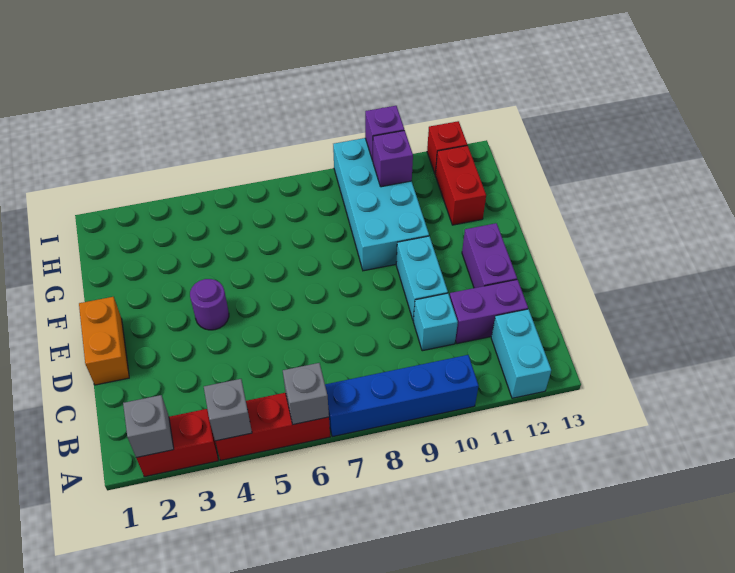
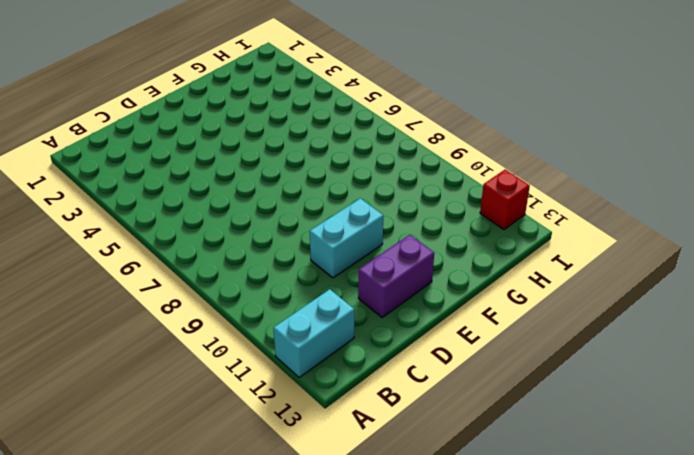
none -> red brick A2:A3 level 1
none -> red brick A4:A6 level 1
none -> blue brick A7:A10 level 1

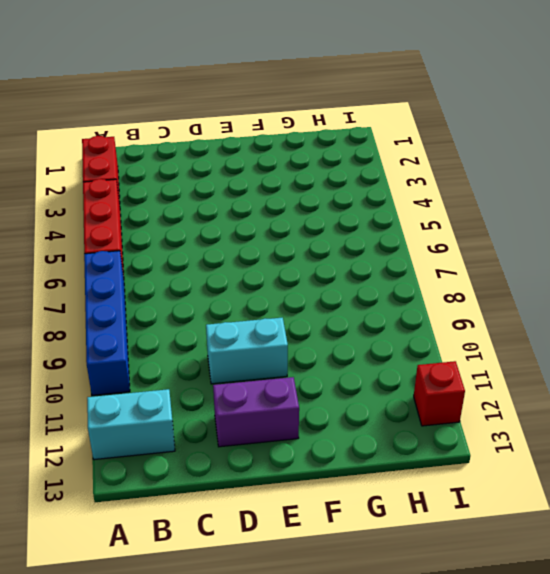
none -> cyan brick C10 level 1
none -> purple brick C11:C12 level 1
none -> orange brick D1:E1 level 1

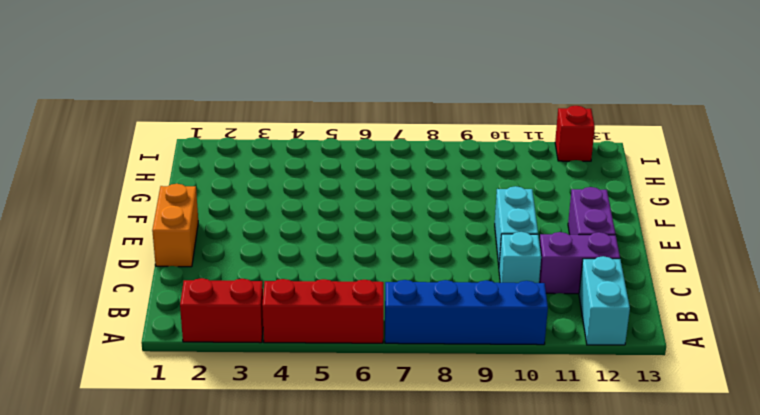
none -> purple round brick E4 level 1
none -> cyan brick F9:I10 level 1
none -> red brick G12:H12 level 1

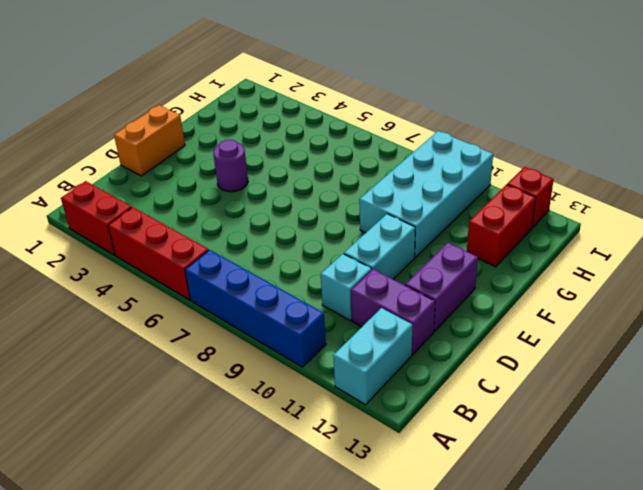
none -> grey brick A2 level 2
none -> grey brick A4 level 2
none -> grey brick A6 level 2

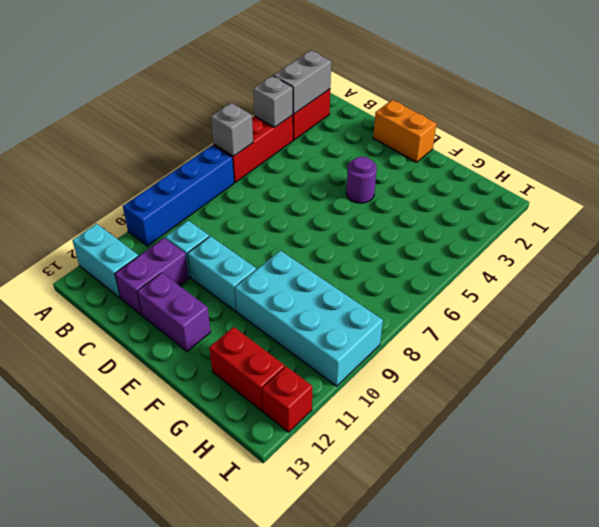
grey brick A2:A3 level 2 -> grey brick A2 level 2
none -> purple brick H10 level 2
none -> purple brick I10 level 2

